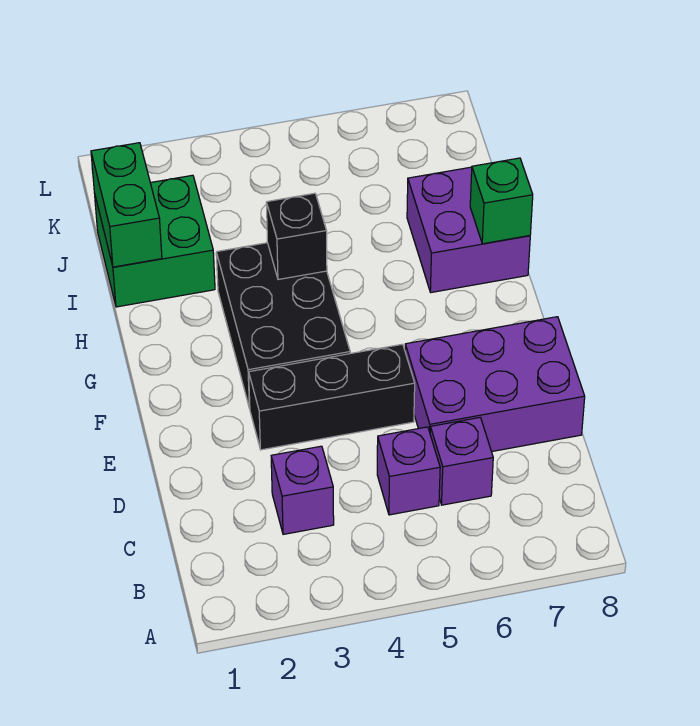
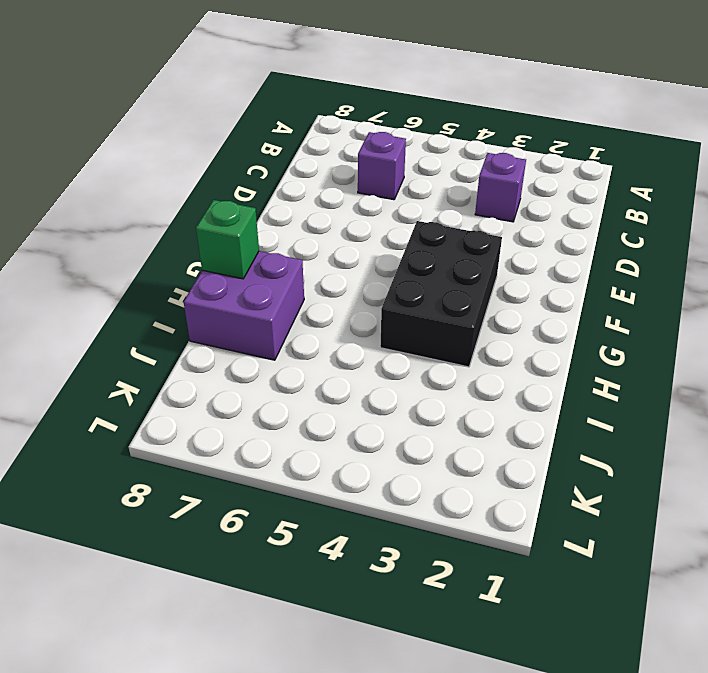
none -> purple brick C5 level 1
none -> purple brick D6:E8 level 1

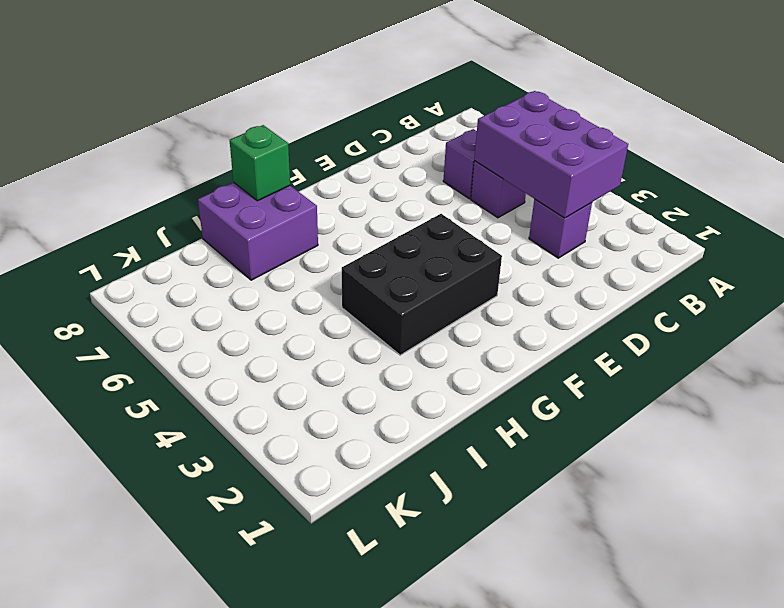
purple brick B3:C5 level 2 -> purple brick D6:E8 level 1
none -> black brick E3:E5 level 1
none -> green brick I1:J2 level 1

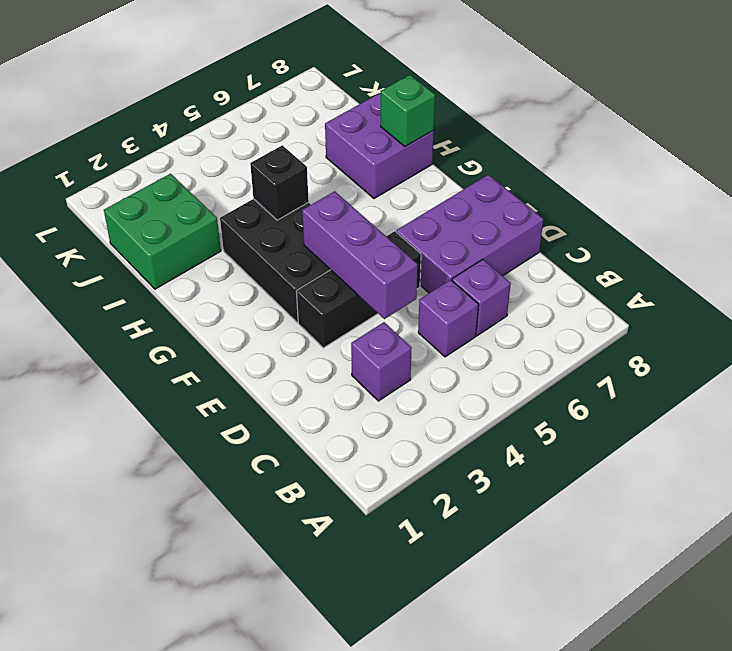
purple brick D4:F4 level 2 -> none
none -> green brick I1:J1 level 2

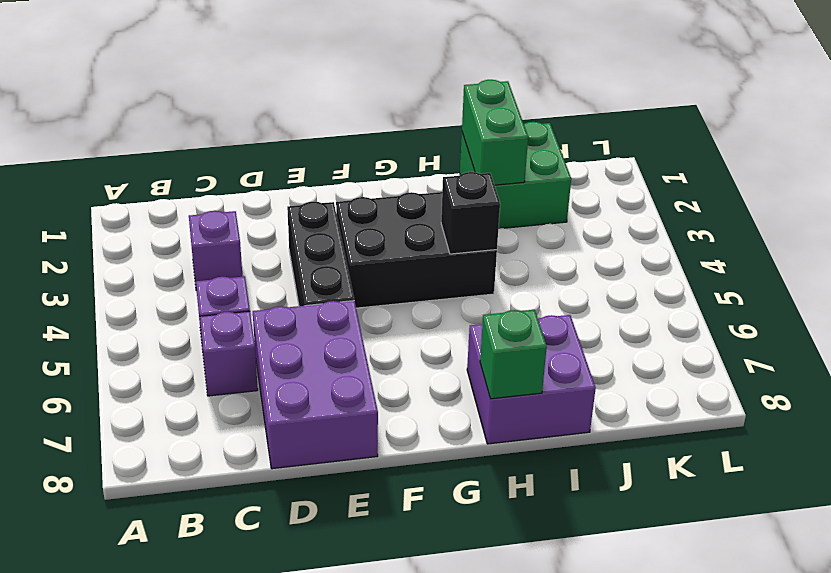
green brick I1:I2 level 2 -> green brick I1:J1 level 2

